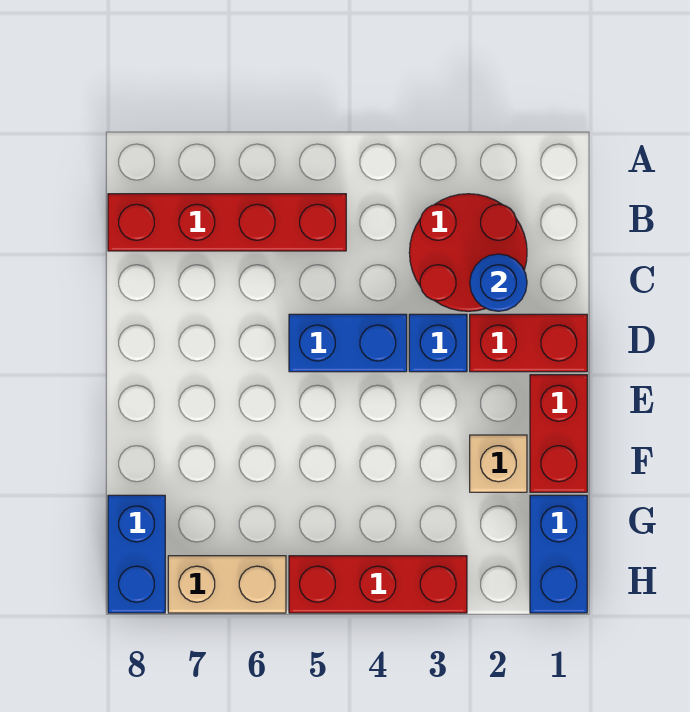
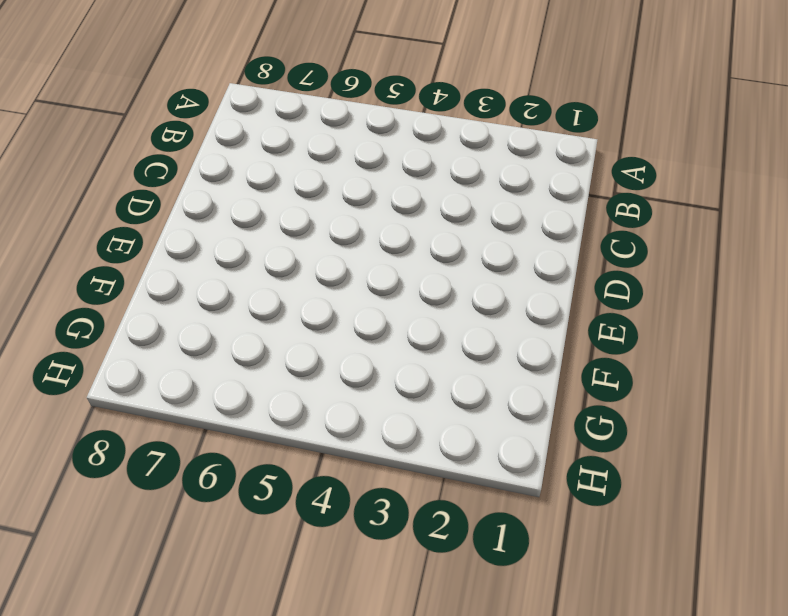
none -> red round brick B2:C3 level 1
none -> red brick B5:B8 level 1
none -> red brick D1:D2 level 1

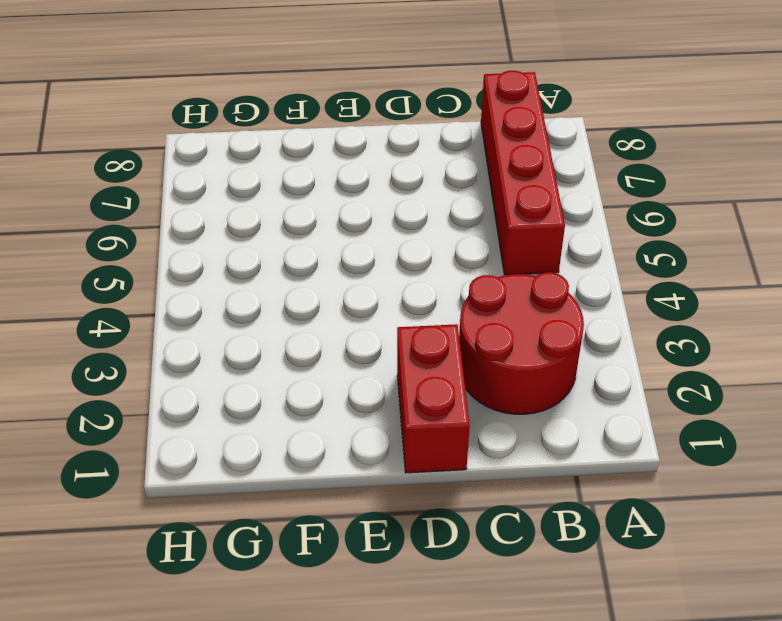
none -> blue brick D3 level 1
none -> blue brick D4:D5 level 1
none -> red brick E1:F1 level 1

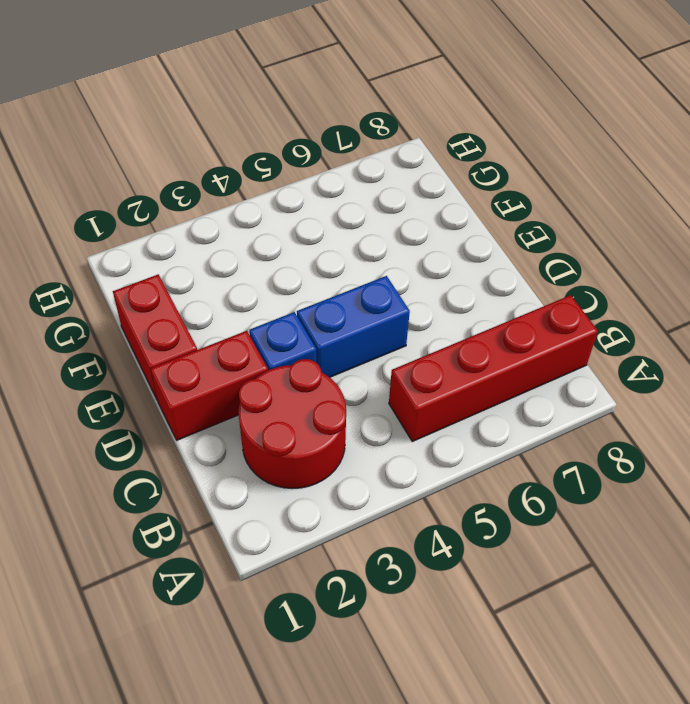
none -> tan brick F2 level 1
none -> blue brick G1:H1 level 1
none -> blue brick G8:H8 level 1

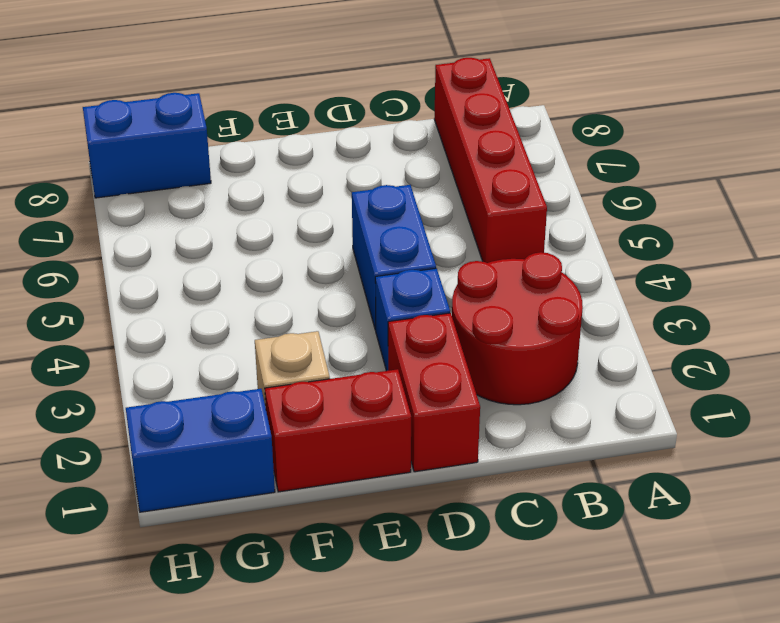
none -> red brick H3:H5 level 1
none -> tan brick H6:H7 level 1
none -> blue round brick C2 level 2

